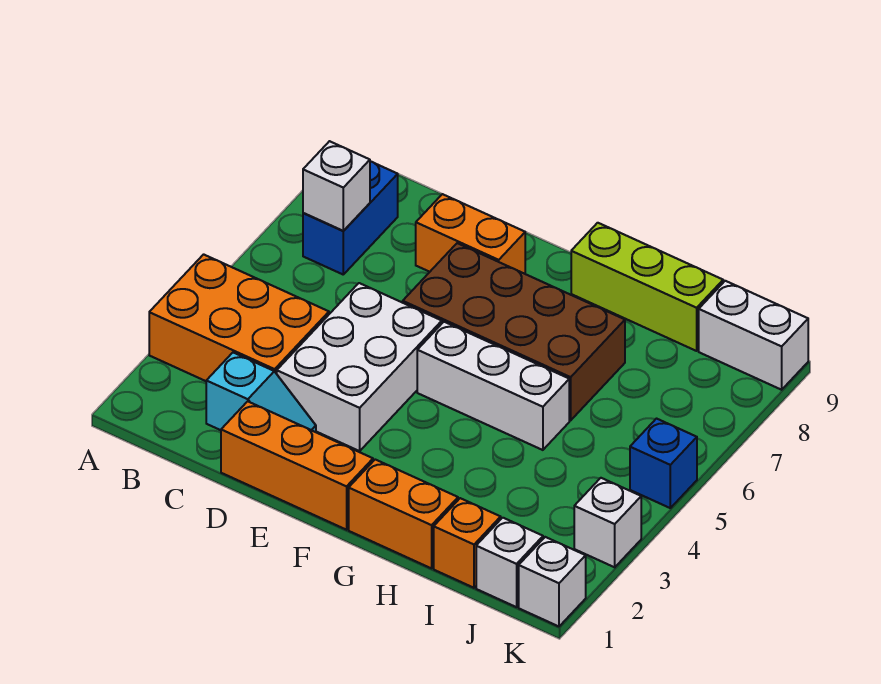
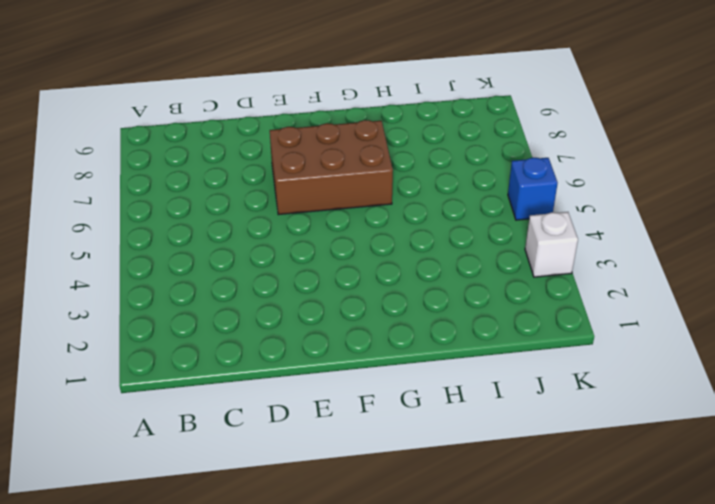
brown brick E6:G7 level 1 -> brown brick E6:H7 level 1
none -> orange brick A3:C4 level 1
none -> blue brick B7:B8 level 1
none -> cyan slope C2:D2 level 1 top C

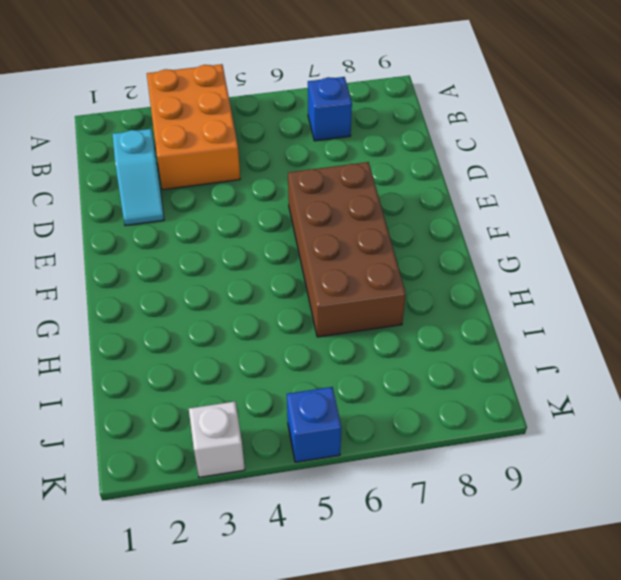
blue brick B7 level 1 -> blue brick B7:B8 level 1
none -> orange brick D1:F1 level 1
none -> white brick D3:E5 level 1
none -> orange brick D8:E8 level 1

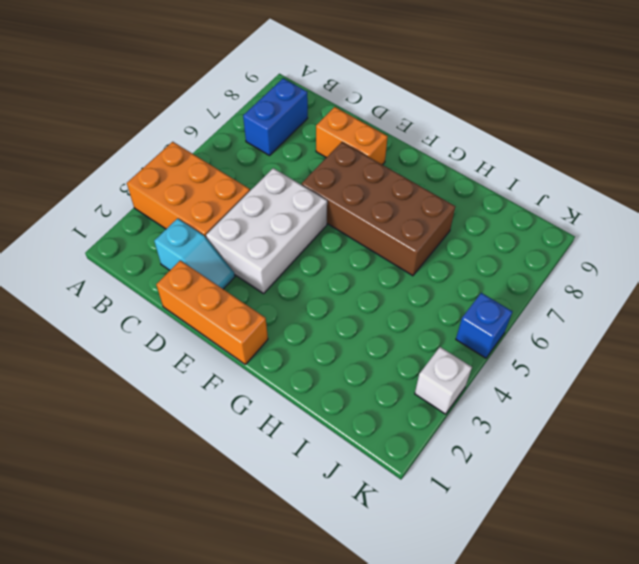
none -> white brick F5:H5 level 1
none -> orange brick G1:H1 level 1
none -> lime brick G9:I9 level 1

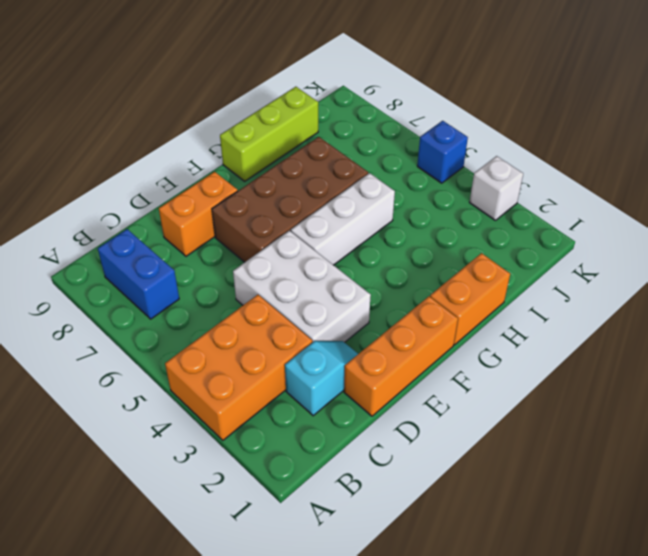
none -> orange brick I1 level 1
none -> white brick J1 level 1
none -> white brick J9:K9 level 1

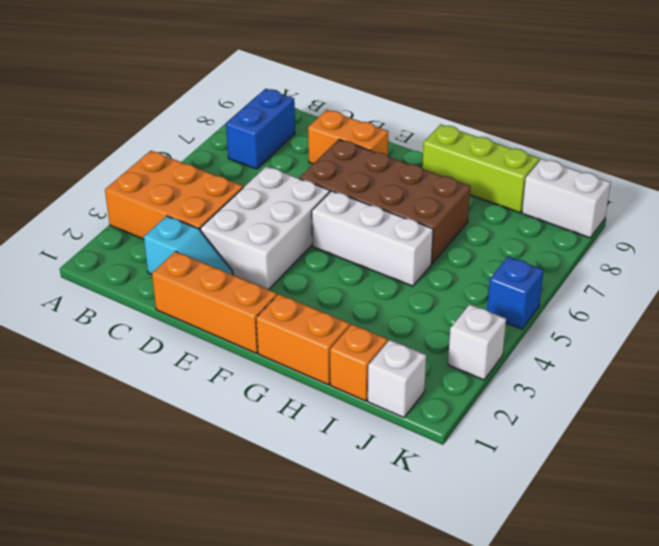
none -> white brick K1 level 1
none -> white brick B7 level 2

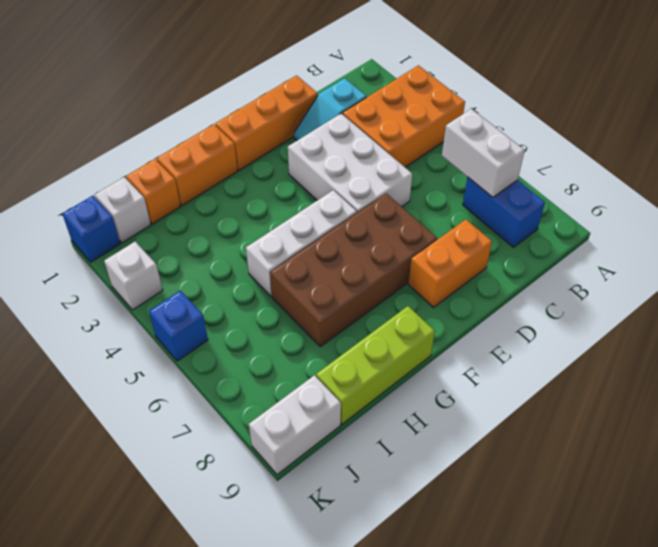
white brick B6:B7 level 2 -> white brick B7 level 2
blue brick K1 level 1 -> white brick K1 level 1

